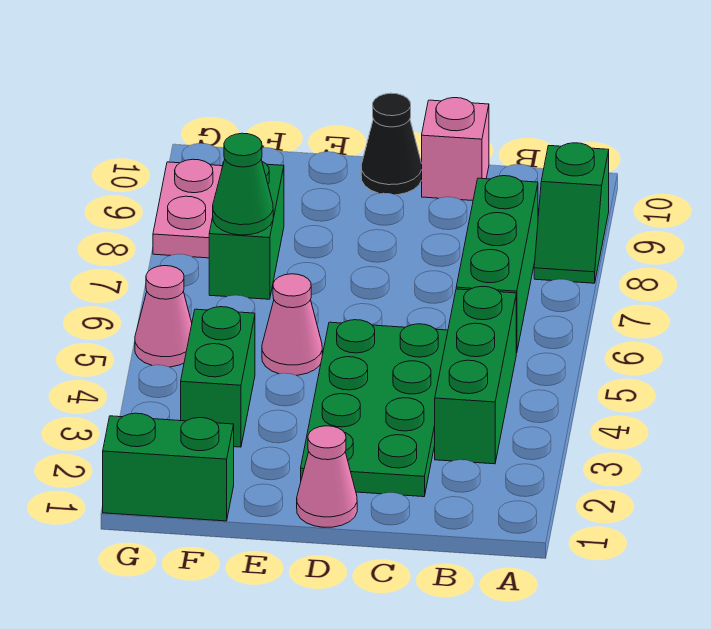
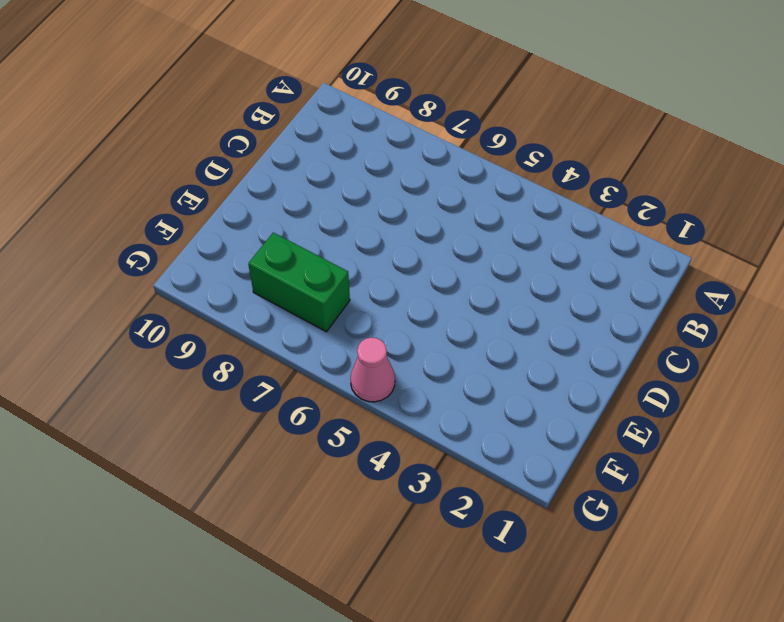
none -> green slope A8:A9 level 1 top 9
none -> green brick B3:B5 level 1
none -> green brick B6:B8 level 1

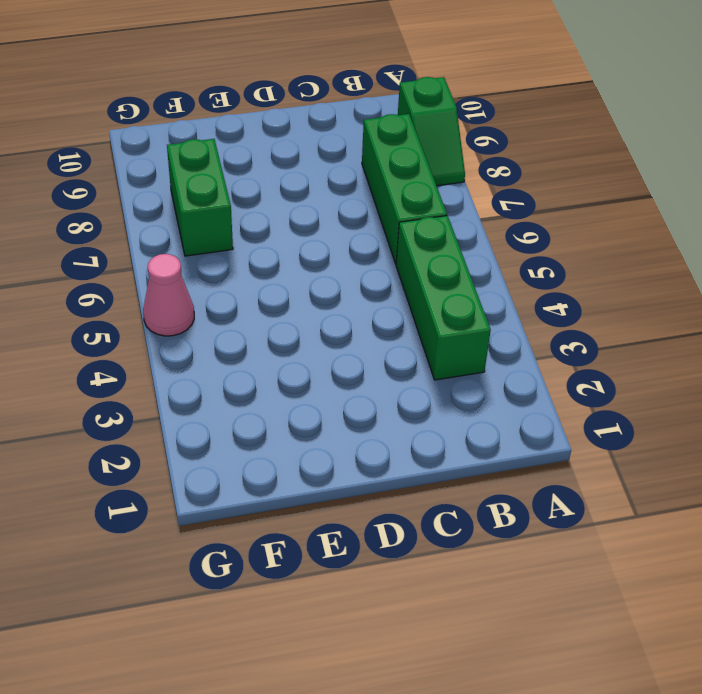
none -> green plate C2:D5 level 1
none -> pink brick C10 level 1
none -> pink cone D1 level 1

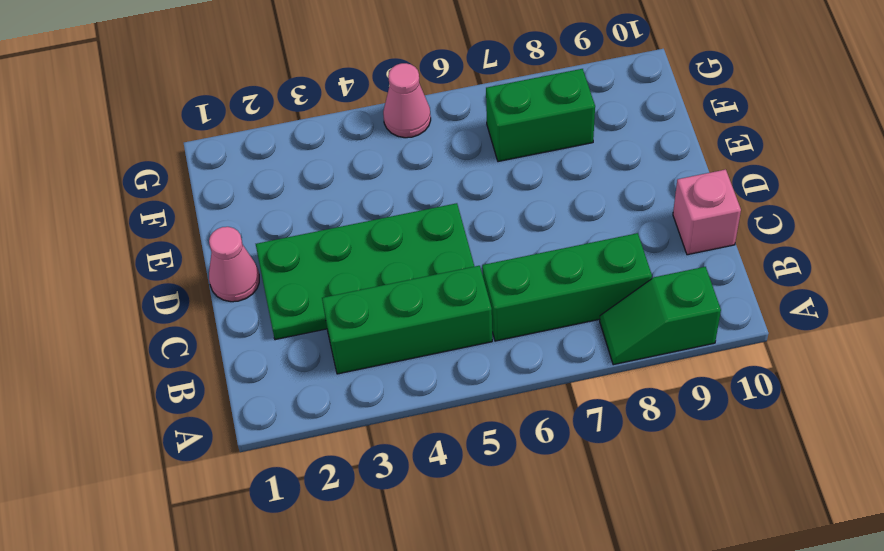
none -> black cone D10 level 1
none -> pink cone E5 level 1
none -> green brick F1:G1 level 1

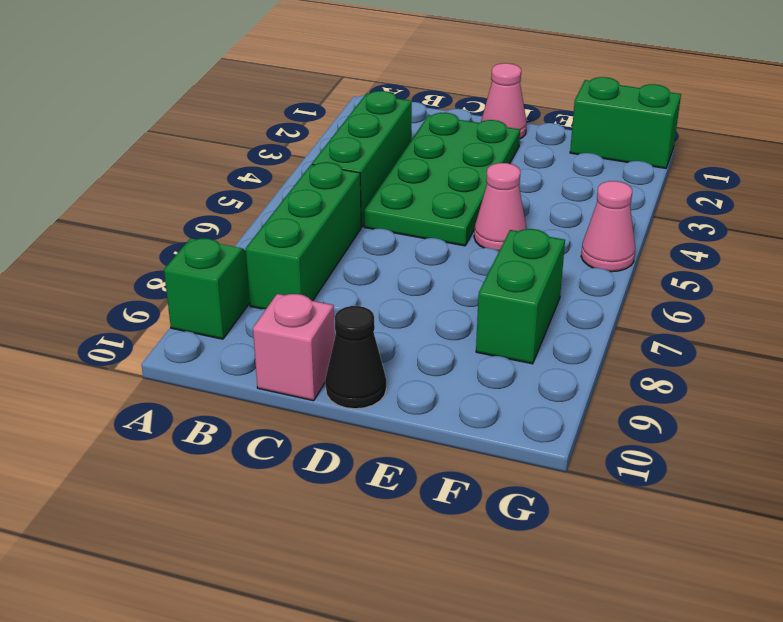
none -> green brick F3:F4 level 1
none -> pink plate G8:G9 level 1
none -> green cone F7 level 2

